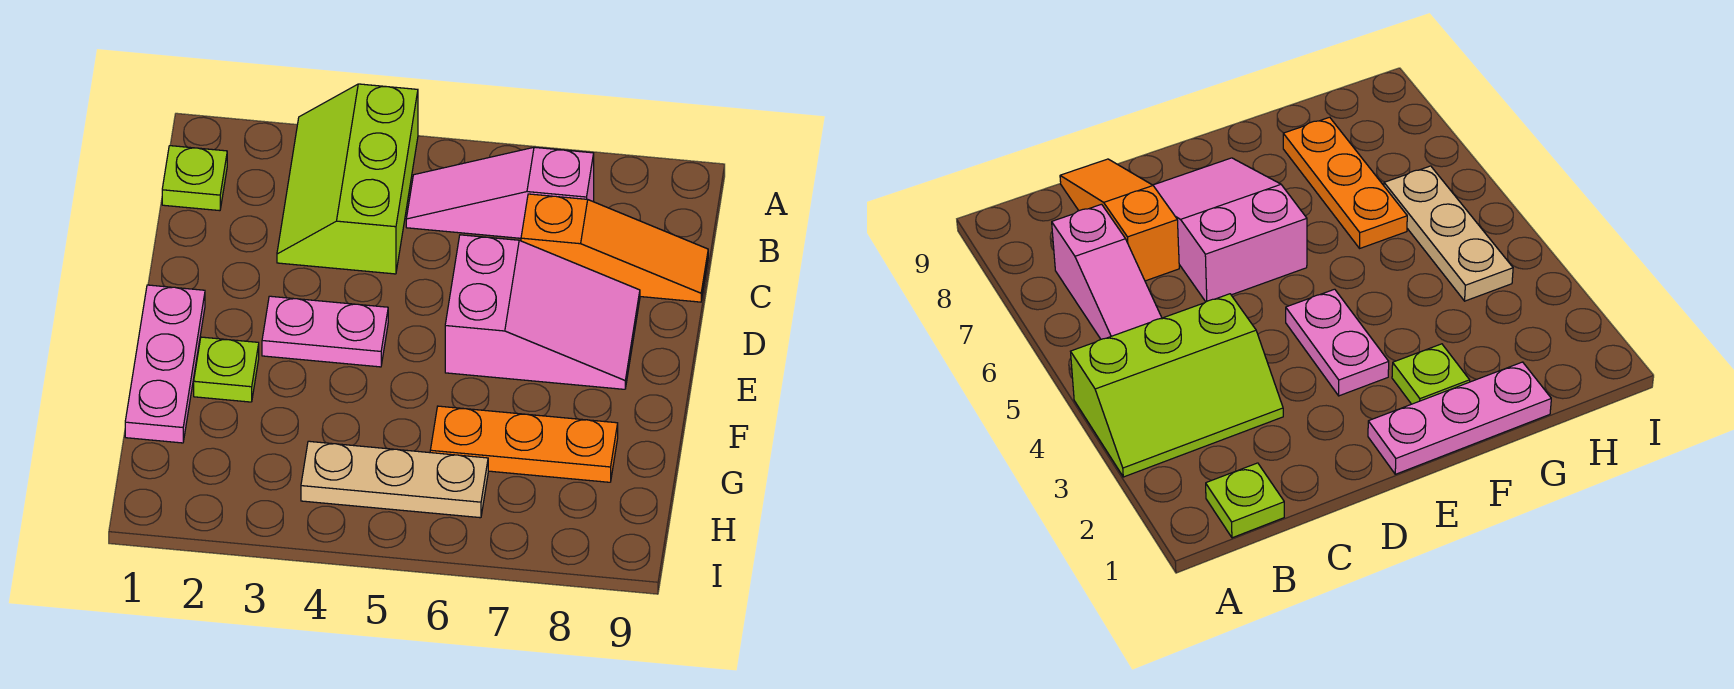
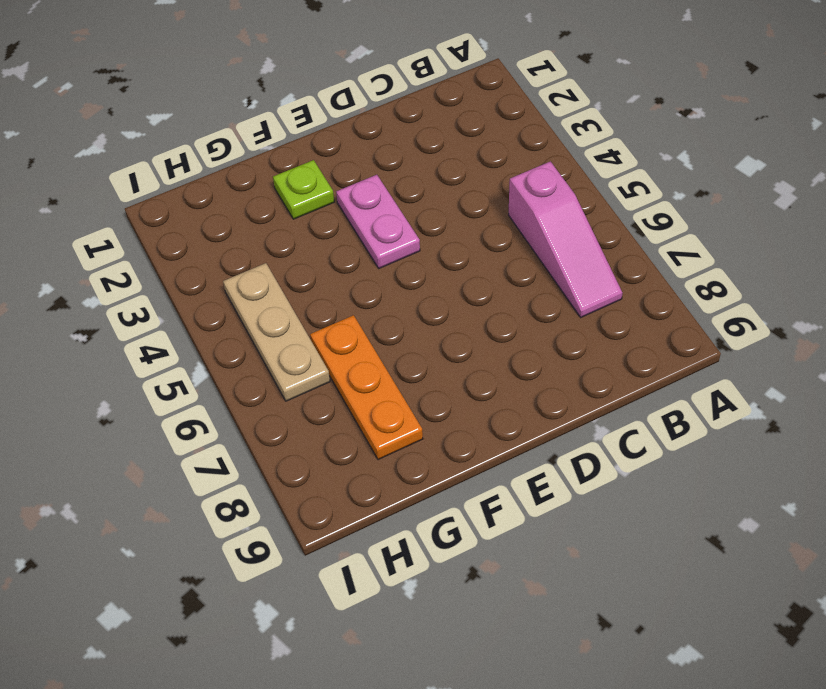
pink slope B5:B7 level 1 top 5 -> pink slope B5:B7 level 1 top 7
none -> lime slope A3:C4 level 1 top 4
none -> lime plate B1 level 1

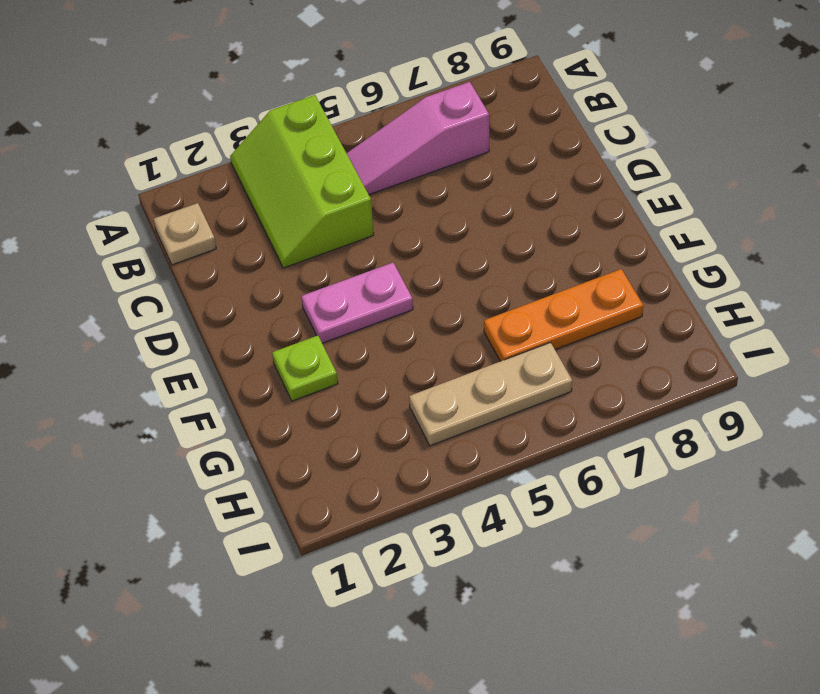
tan plate B1 level 1 -> lime plate B1 level 1
none -> orange slope C7:C9 level 1 top 7
none -> pink slope D6:E8 level 1 top 6

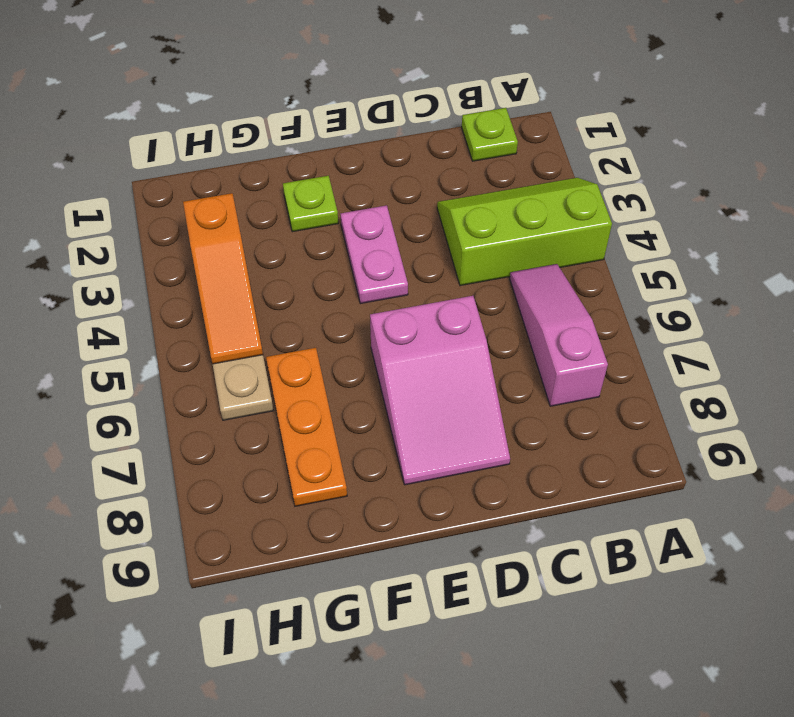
orange slope H3:H5 level 2 top 3 -> orange slope C7:C9 level 1 top 7
none -> pink plate E1:G1 level 1

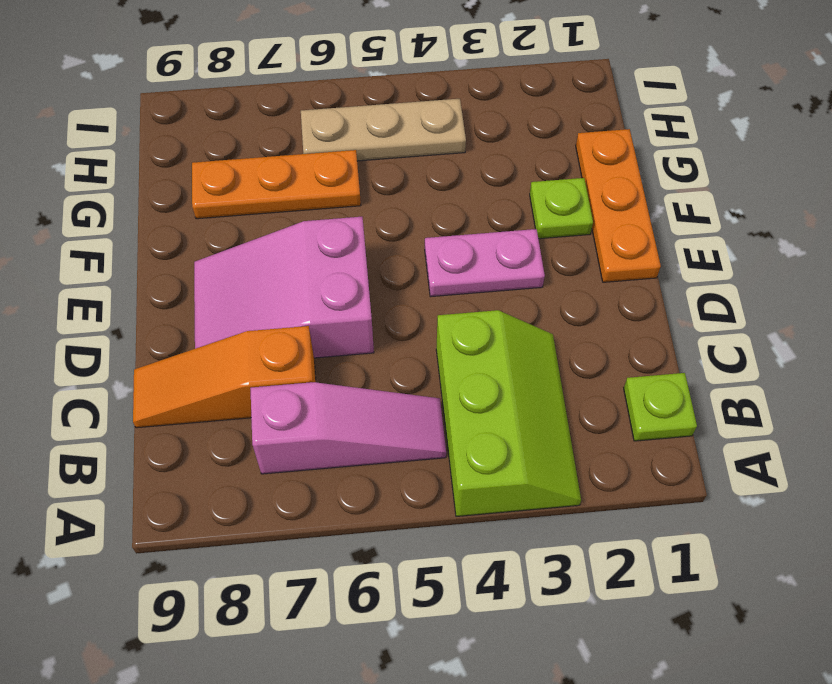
orange plate E1:G1 level 1 -> pink plate E1:G1 level 1

